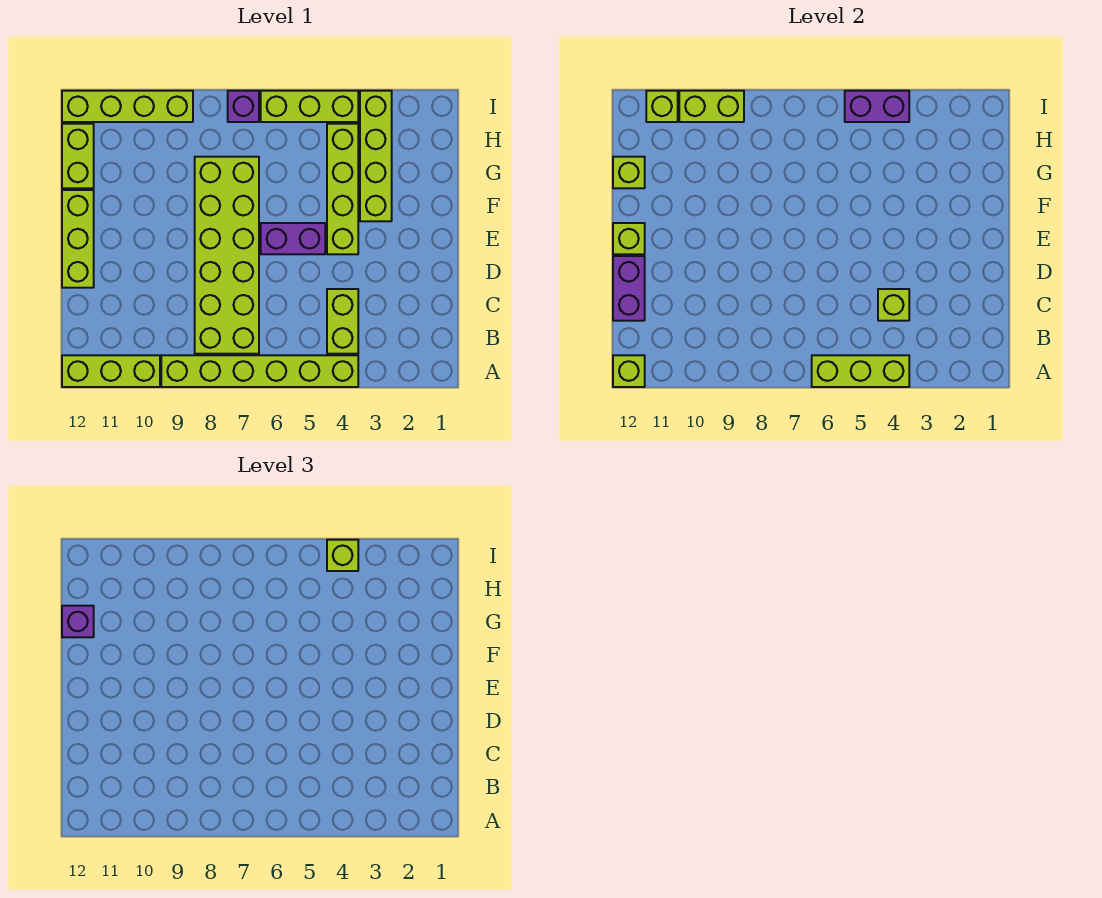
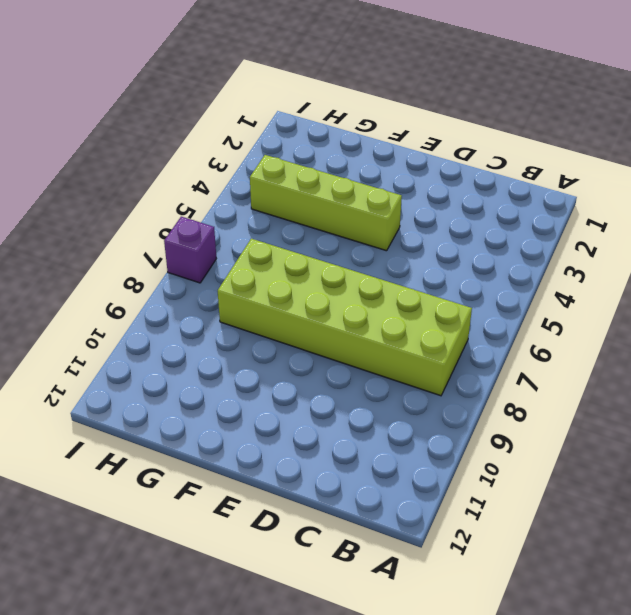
none -> lime brick A4:A9 level 1
none -> lime brick A10:A12 level 1
none -> lime brick B4:C4 level 1

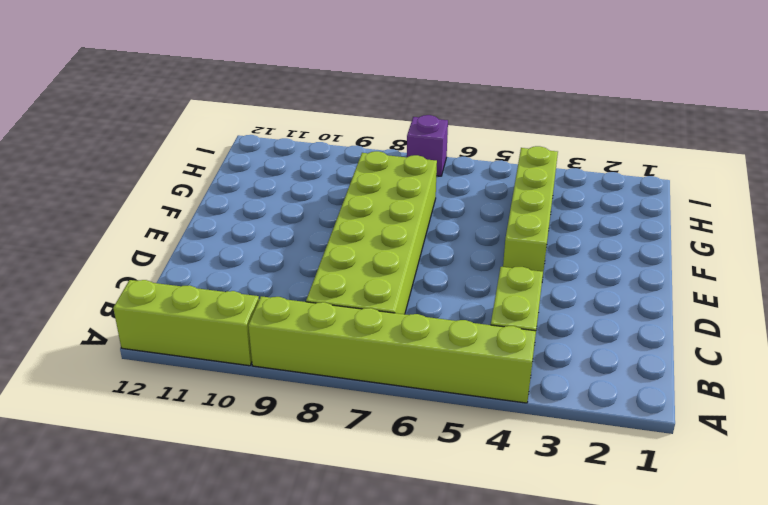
none -> lime brick D12:F12 level 1
none -> purple brick E5:E6 level 1
none -> lime brick F3:I3 level 1

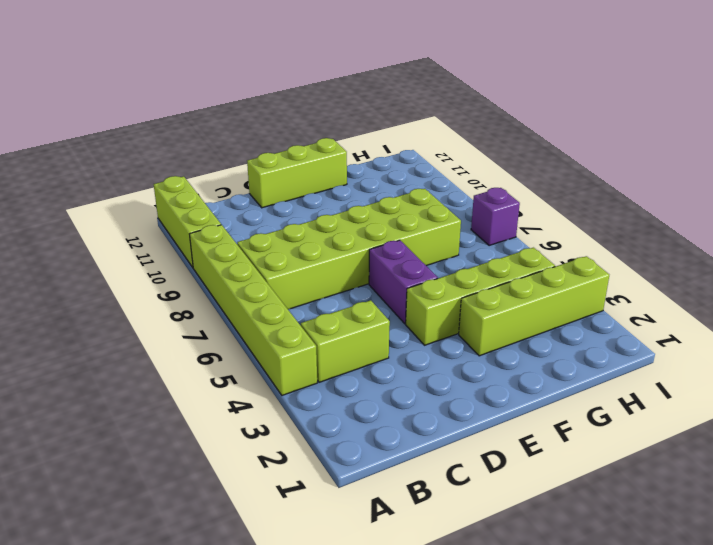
none -> lime brick G12:H12 level 1
none -> lime brick I4:I6 level 1
none -> lime brick I9:I12 level 1

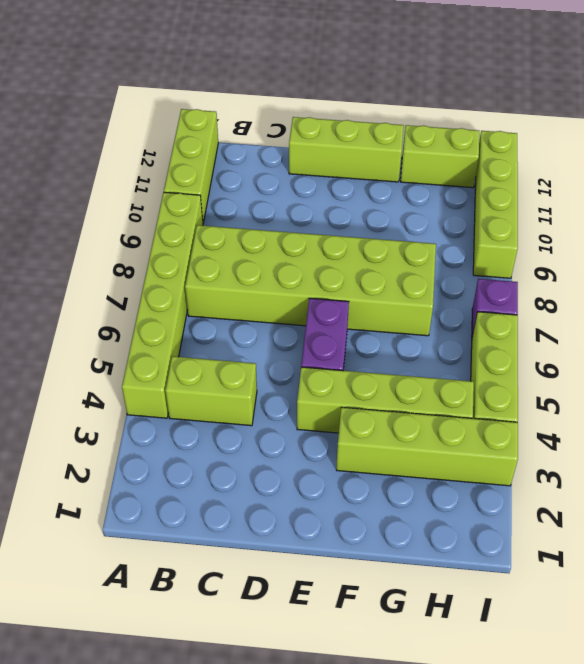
none -> lime brick A4:A6 level 2
none -> lime brick A12 level 2
none -> lime brick C4 level 2

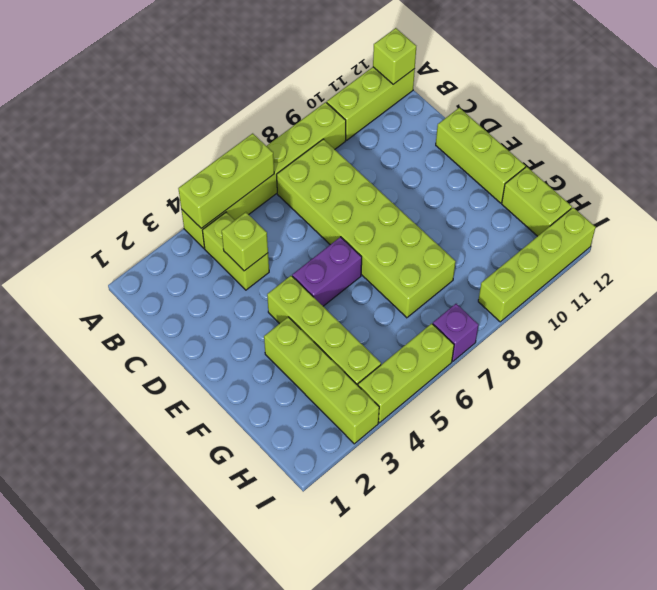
none -> purple brick C12:D12 level 2
none -> lime brick E12 level 2
none -> lime brick G12 level 2

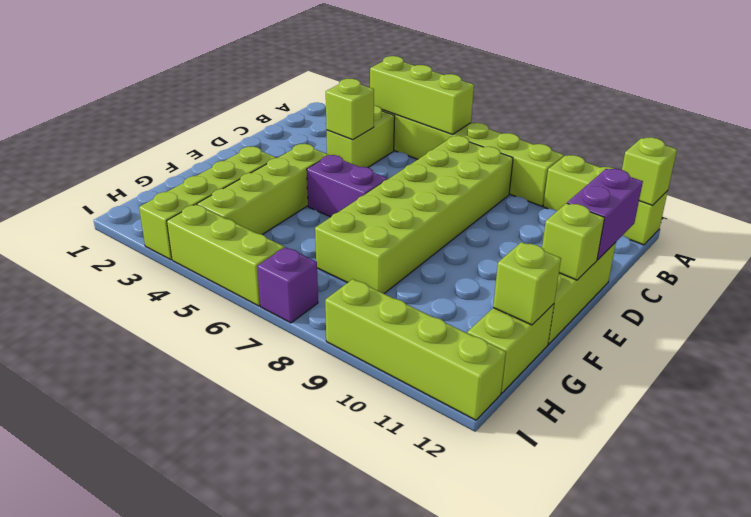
none -> purple brick I4:I5 level 2
none -> lime brick I9:I10 level 2
none -> lime brick I11 level 2

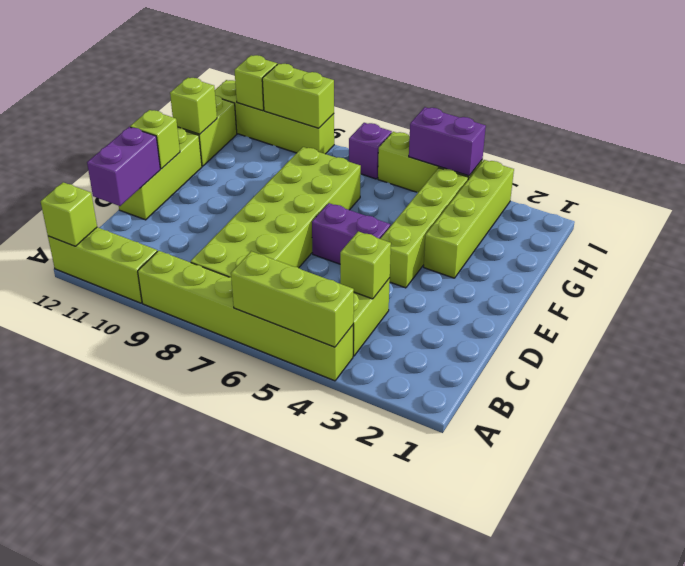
none -> purple brick G12 level 3
none -> lime brick I4 level 3

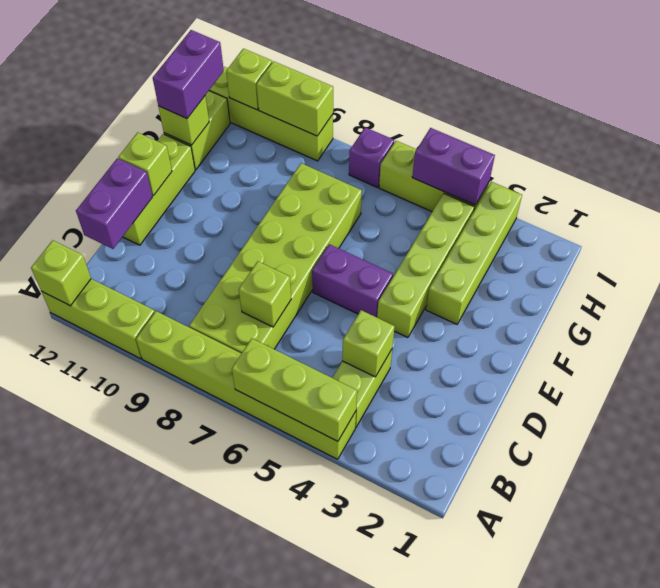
lime brick C7 level 2 -> lime brick I4 level 3
purple brick G12:H12 level 3 -> purple brick G12 level 3

